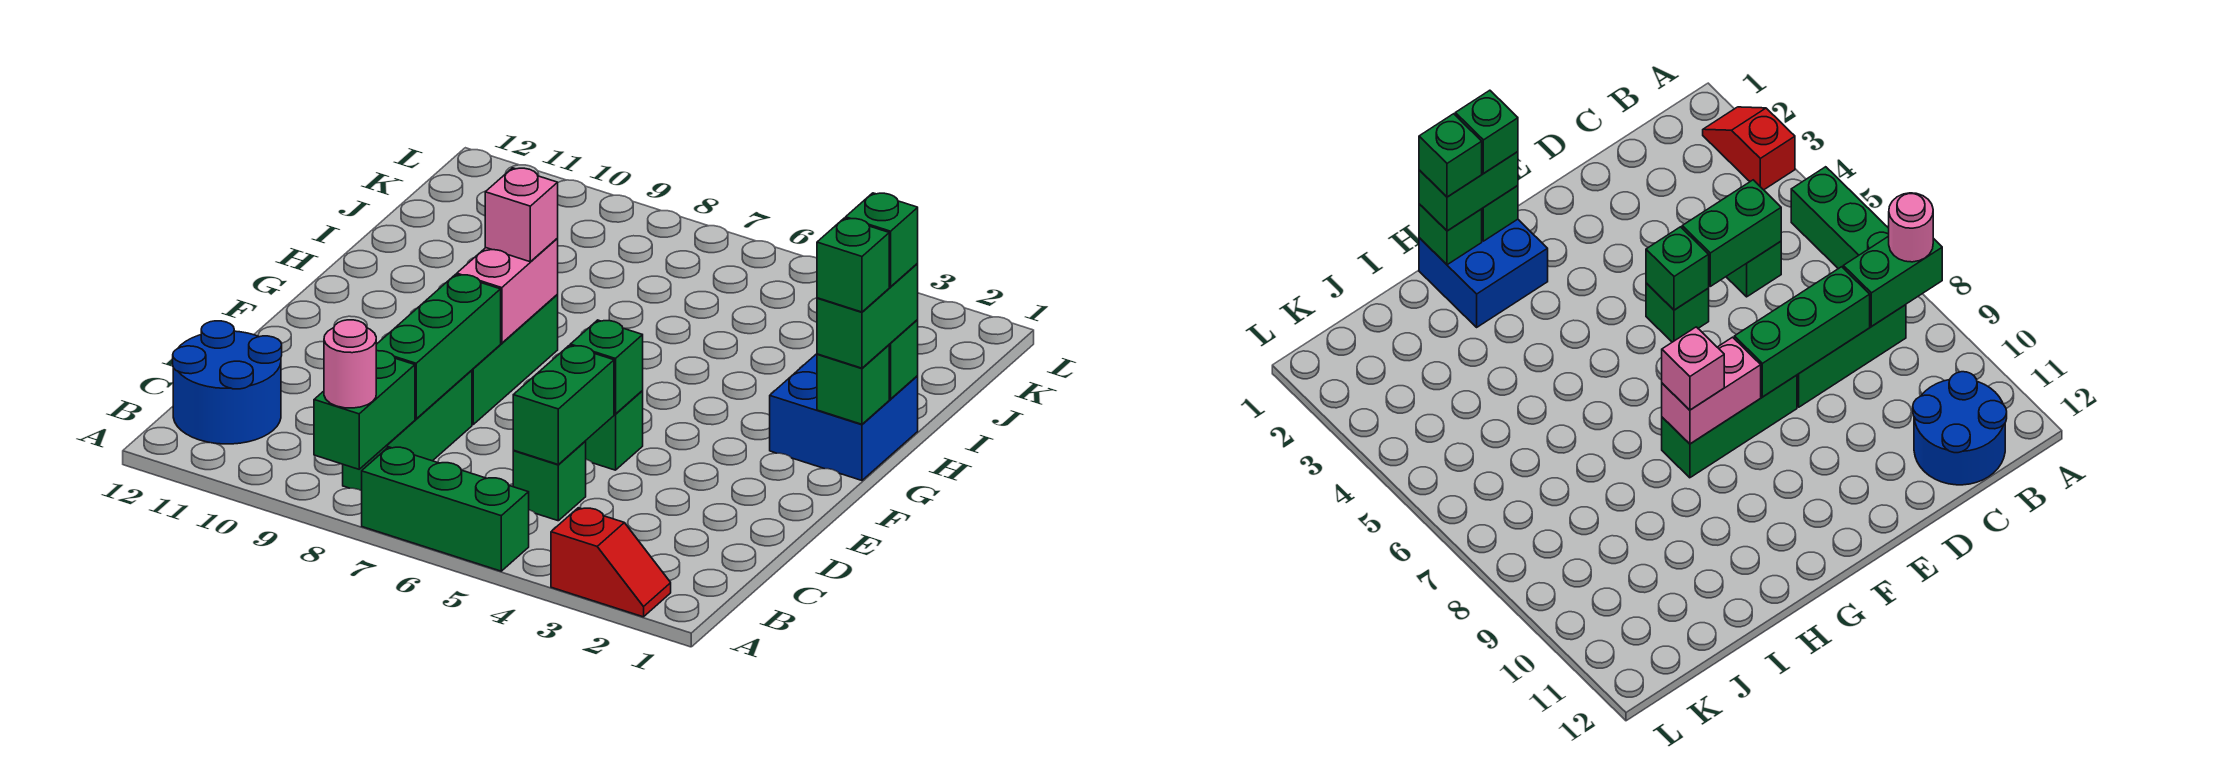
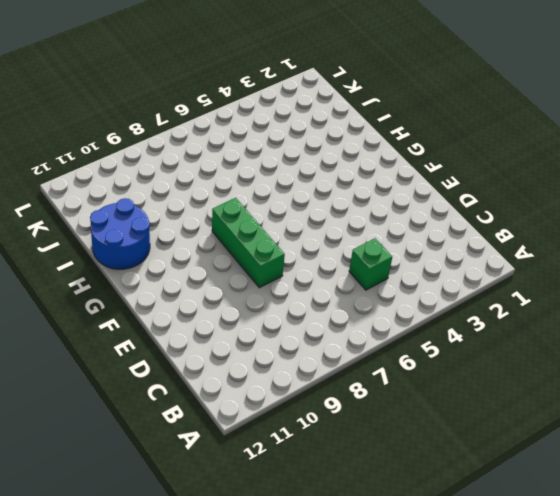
blue round brick H11:I12 level 1 -> blue round brick B11:C12 level 1
none -> red slope A2:A3 level 1 top 3
none -> green brick A5:A7 level 1
none -> green brick B8:D8 level 1

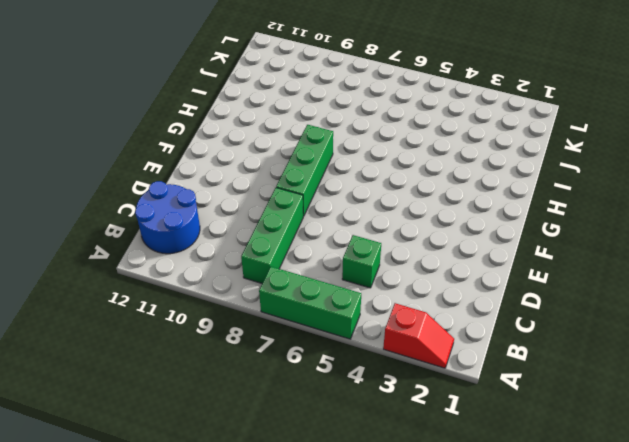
none -> green brick E5 level 1
none -> blue brick G1:H2 level 1
none -> green brick A8:B8 level 2

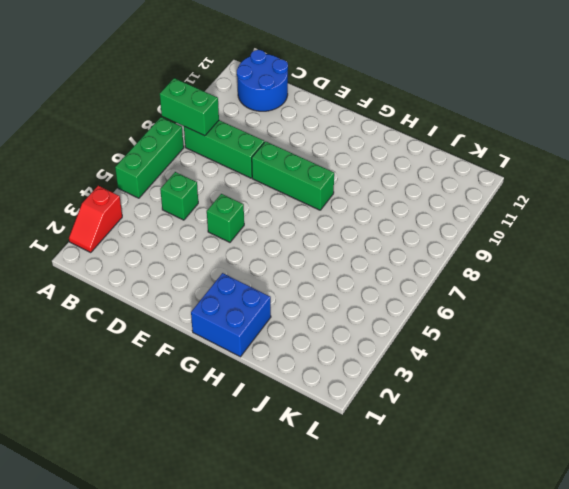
none -> green brick C5:D5 level 2
none -> green brick C8:E8 level 2
none -> green brick E5 level 2

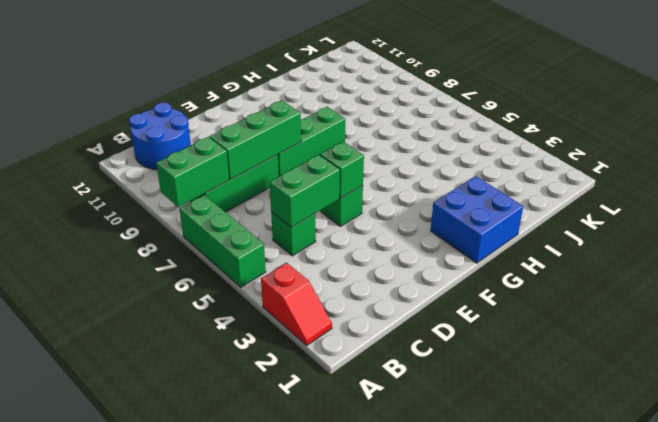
none -> pink brick F8:G8 level 2
none -> green brick G1 level 2
none -> green brick H1 level 2

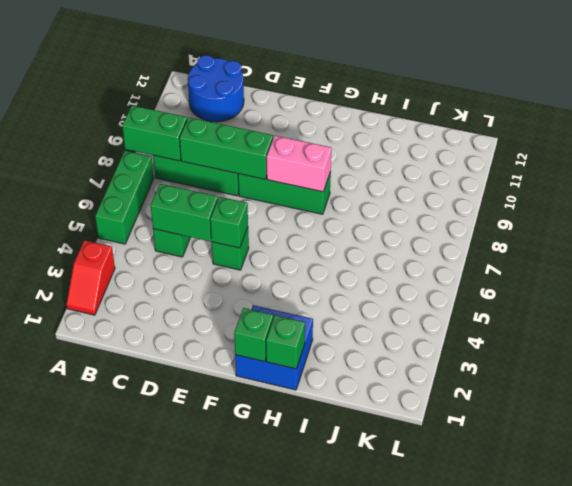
none -> pink round brick A8 level 3
none -> green brick G1:H1 level 3
none -> pink brick G8 level 3

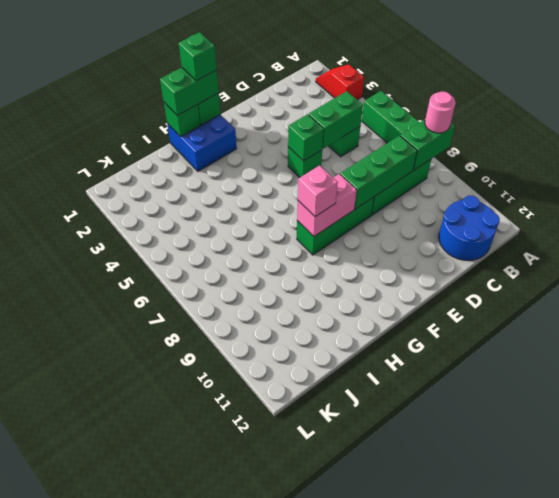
none -> green brick H1 level 4

